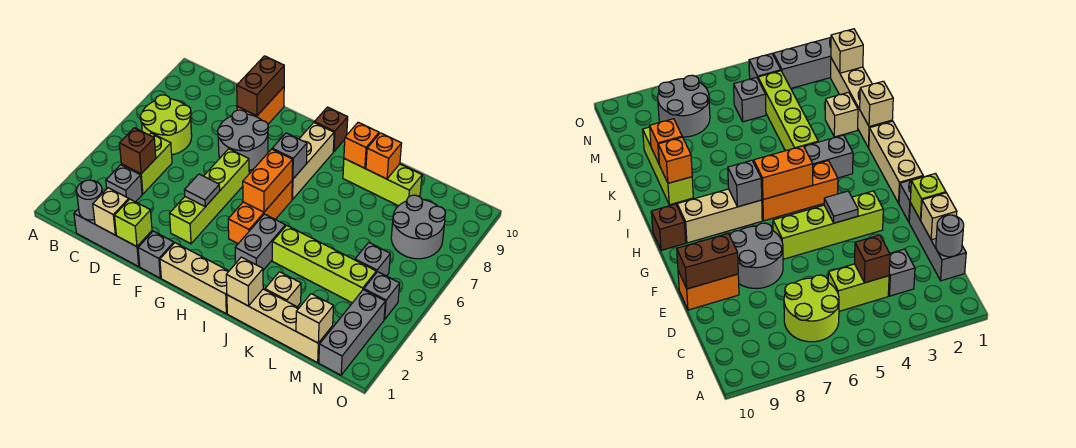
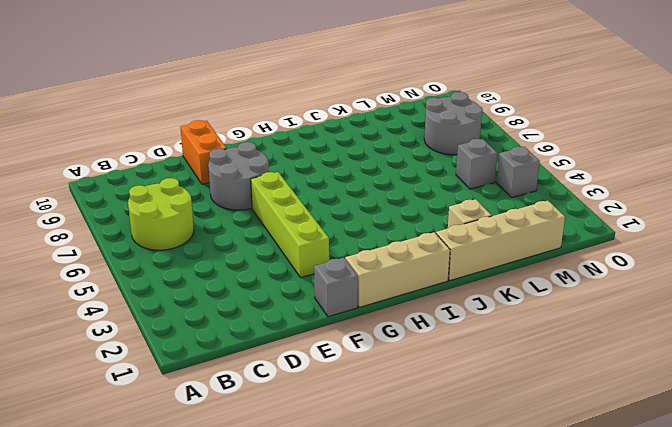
none -> grey brick C1:E1 level 1
none -> grey brick C3 level 1
none -> lime brick C4:C5 level 1
none -> orange brick H4:H6 level 1

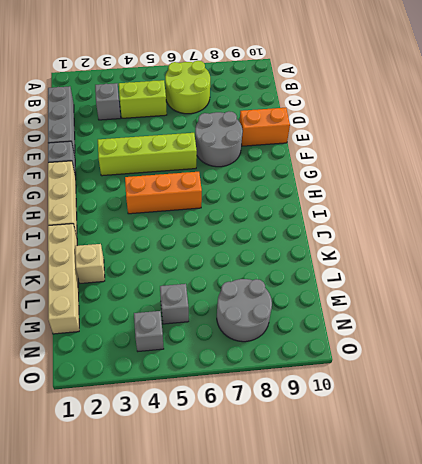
none -> tan brick H7:H9 level 1
none -> brown brick H10 level 1
none -> grey brick I3:I4 level 1
none -> lime brick J4:M4 level 1

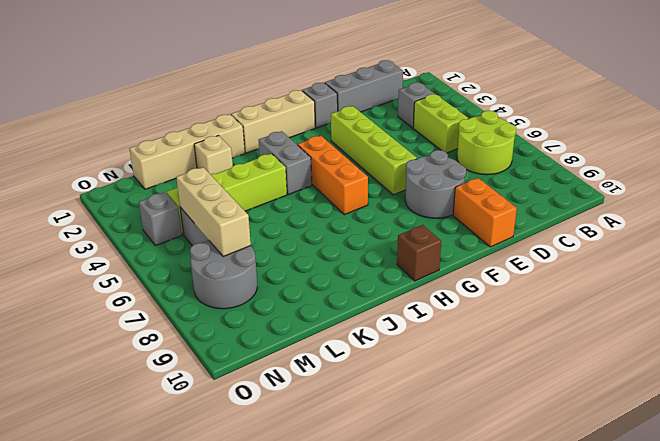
tan brick M5:M7 level 2 -> tan brick H7:H9 level 1
none -> lime brick J9:L9 level 1
none -> grey brick N1:N3 level 1
none -> grey round brick C1 level 2
none -> brown brick C4 level 2

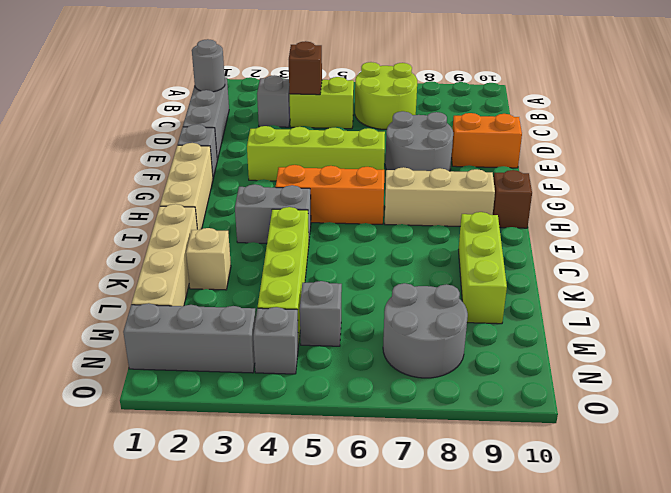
none -> tan brick D1 level 2
none -> lime brick E1 level 2
none -> brown brick E9:E10 level 2
none -> grey tile F4 level 2

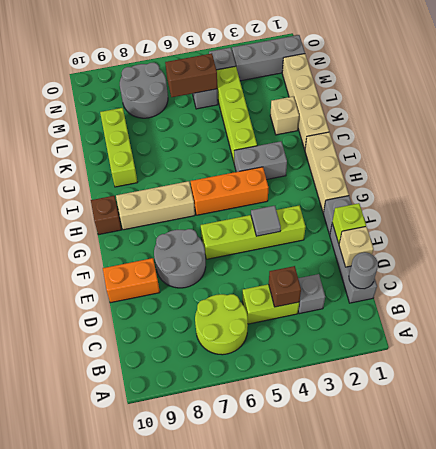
brown brick M5:M6 level 2 -> brown brick E9:E10 level 2
none -> orange brick H5:H6 level 2
none -> grey brick H7 level 2
none -> tan brick J1 level 2
none -> orange brick J9 level 2

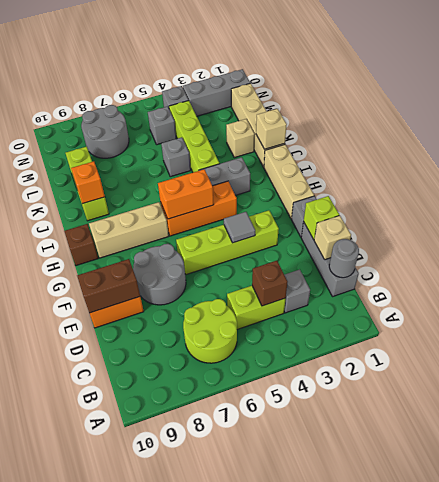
grey brick K5 level 1 -> grey brick H7 level 2
none -> orange brick K9 level 2
none -> tan brick M1 level 2

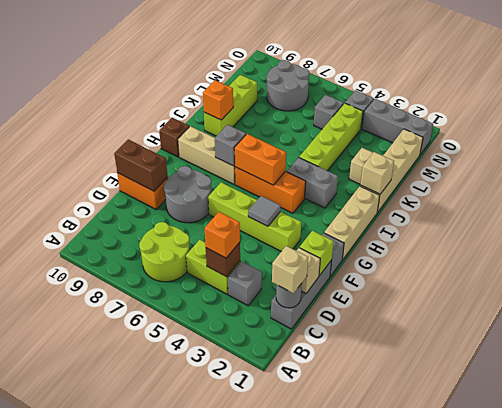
tan brick C1 level 3 -> tan brick M1 level 2
orange brick C4 level 3 -> orange brick K9 level 2

